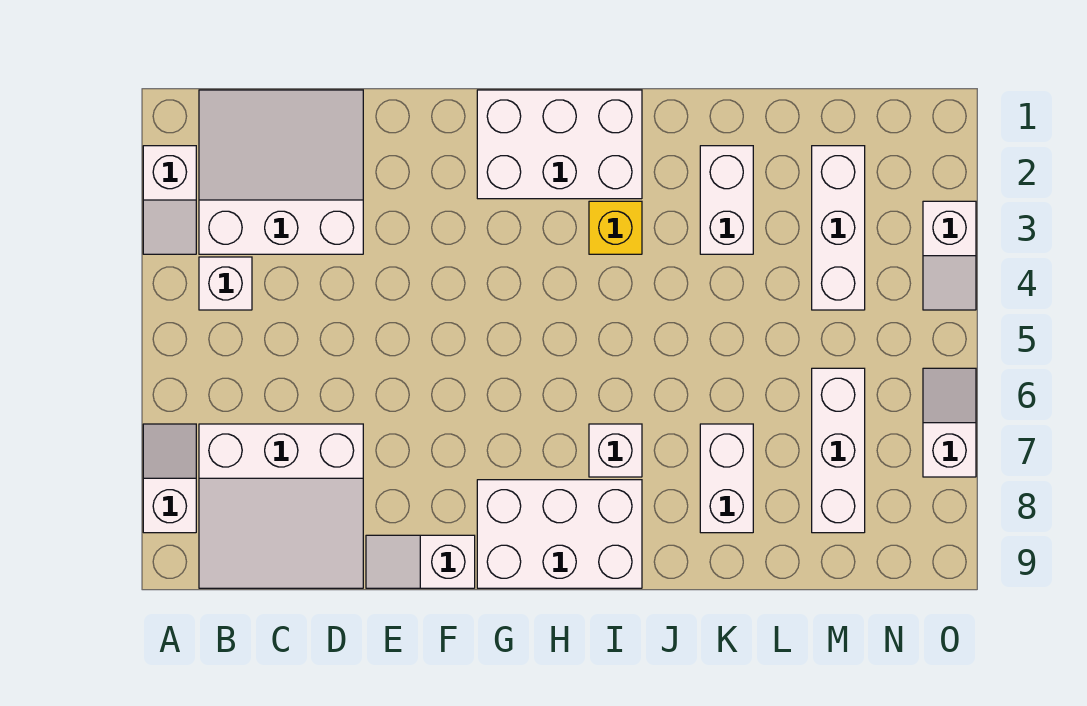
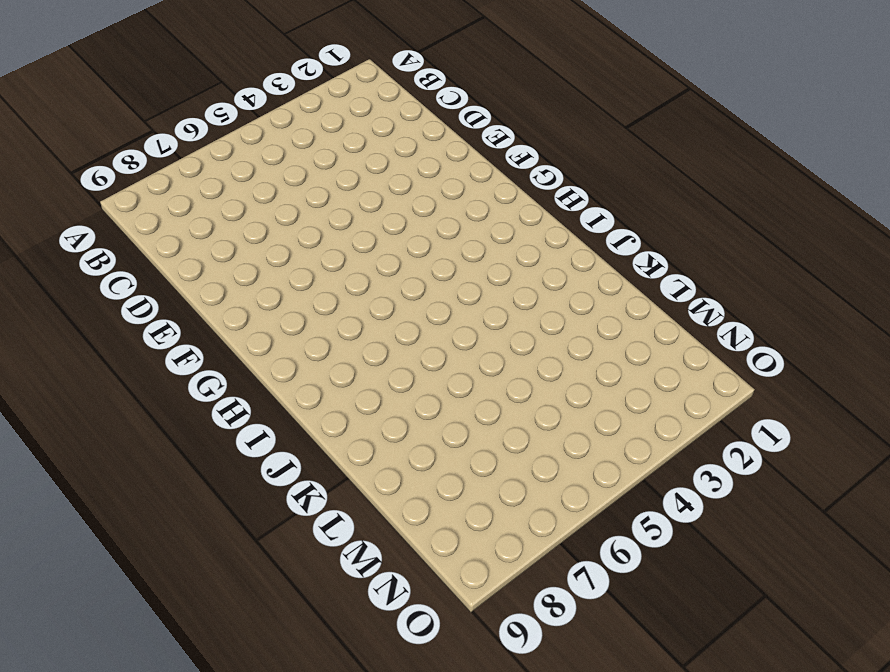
none -> white slope A2:A3 level 1 top 2
none -> white slope A7:A8 level 1 top 8
none -> white slope B1:D3 level 1 top 3

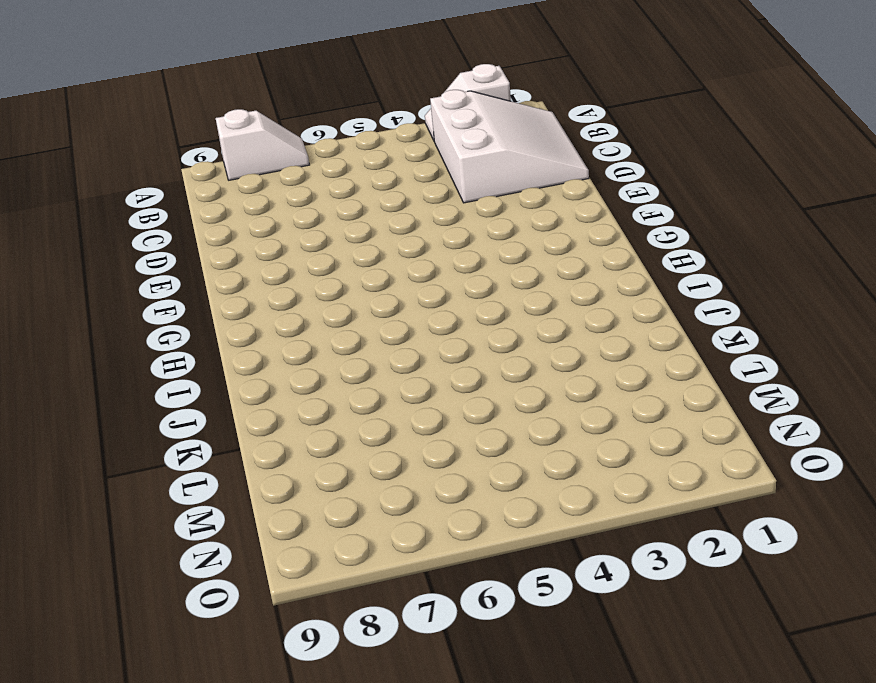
none -> white brick B4 level 1
none -> white slope B7:D9 level 1 top 7
none -> white slope E9:F9 level 1 top F

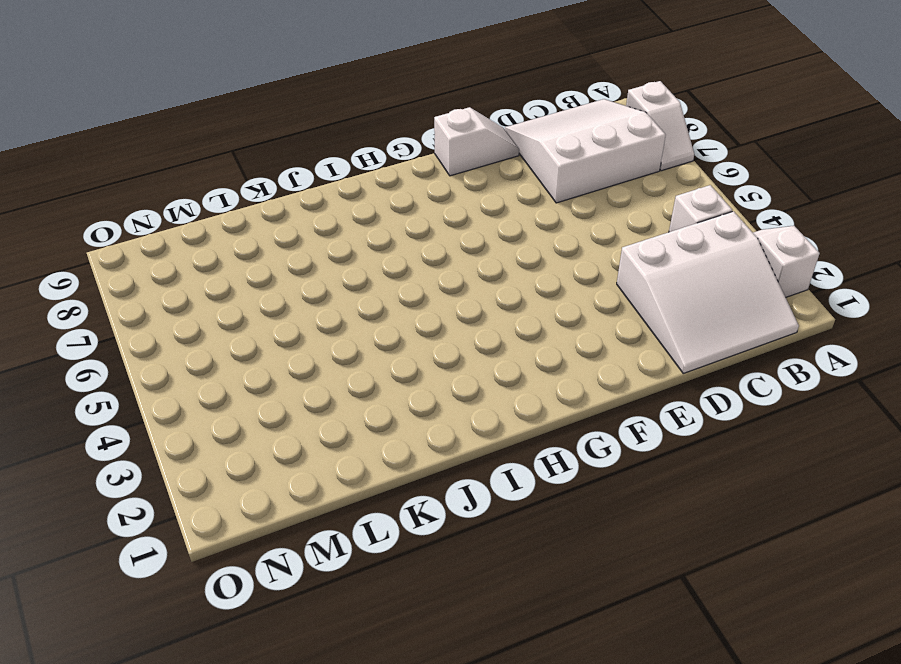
none -> white brick G1:I2 level 1
none -> white brick G8:I9 level 1
none -> yellow brick I3 level 1

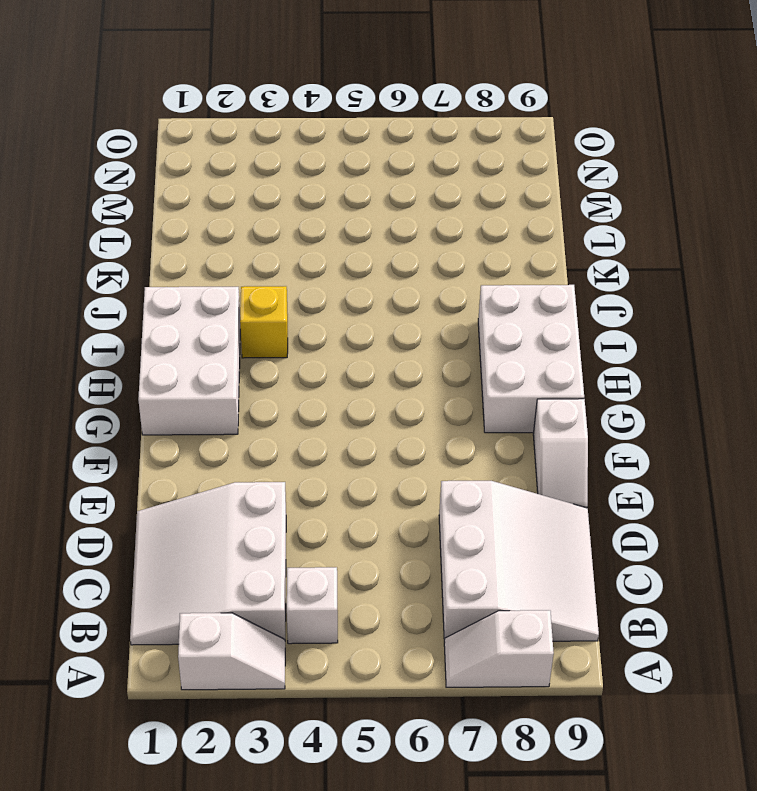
none -> white brick I7 level 1
none -> white brick K2:K3 level 1
none -> white brick K7:K8 level 1

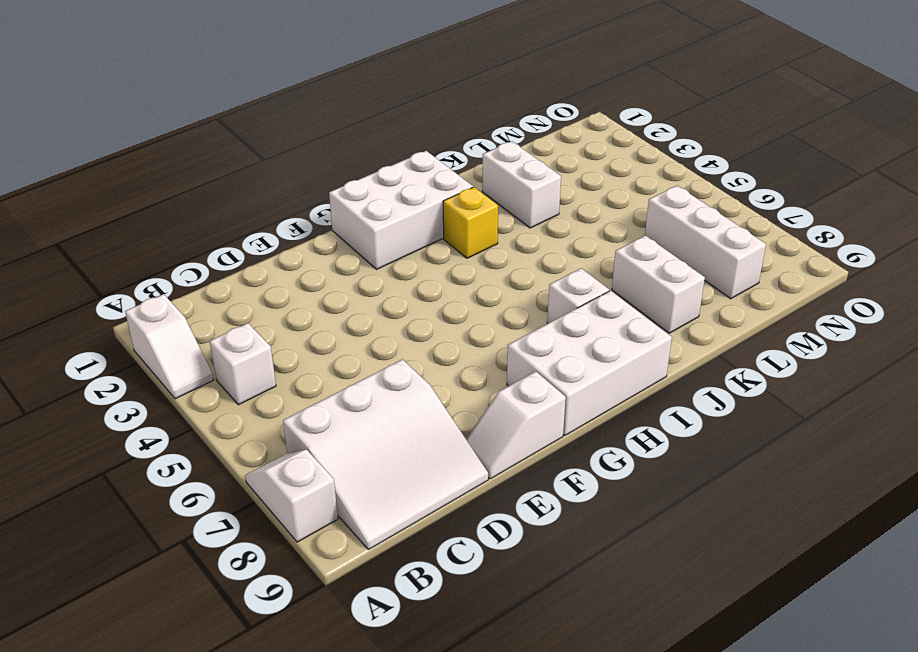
none -> white slope B1:D3 level 1 top 3
none -> white brick M2:M4 level 1
none -> white slope O3:O4 level 1 top 3

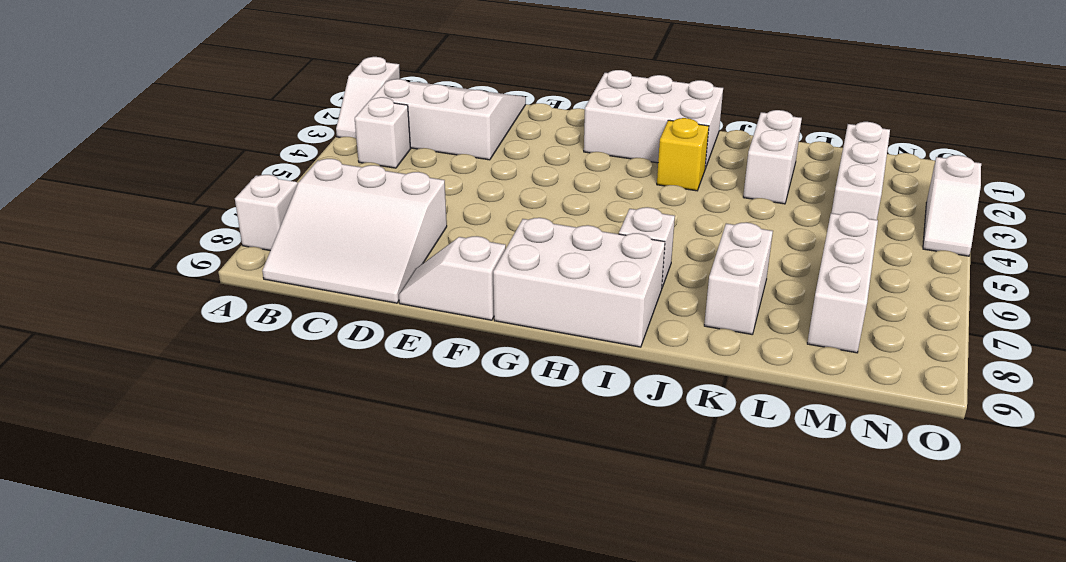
none -> white slope O6:O7 level 1 top 7

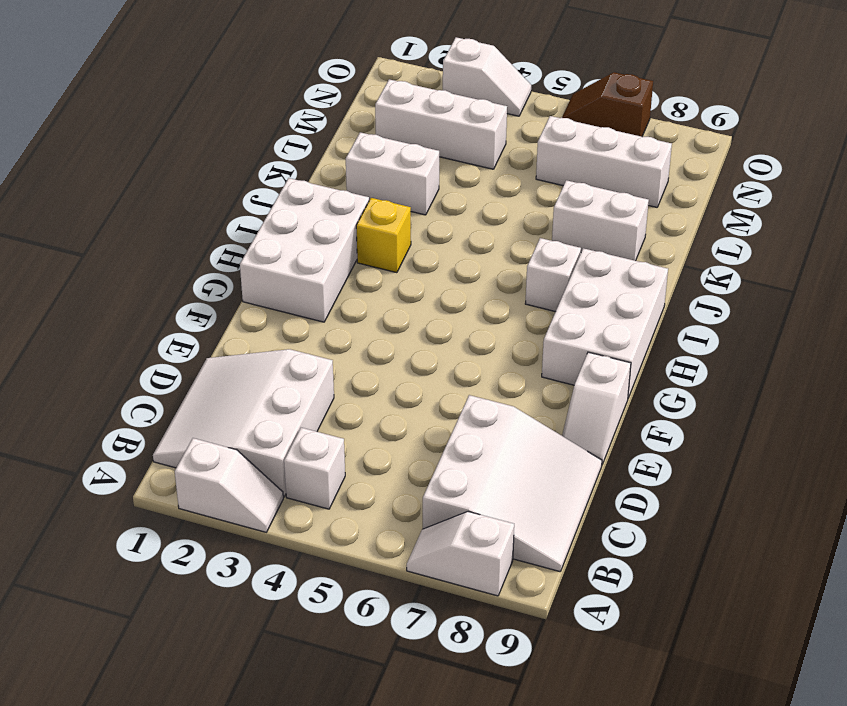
brown slope O6:O7 level 1 top 7 -> white slope O6:O7 level 1 top 7

